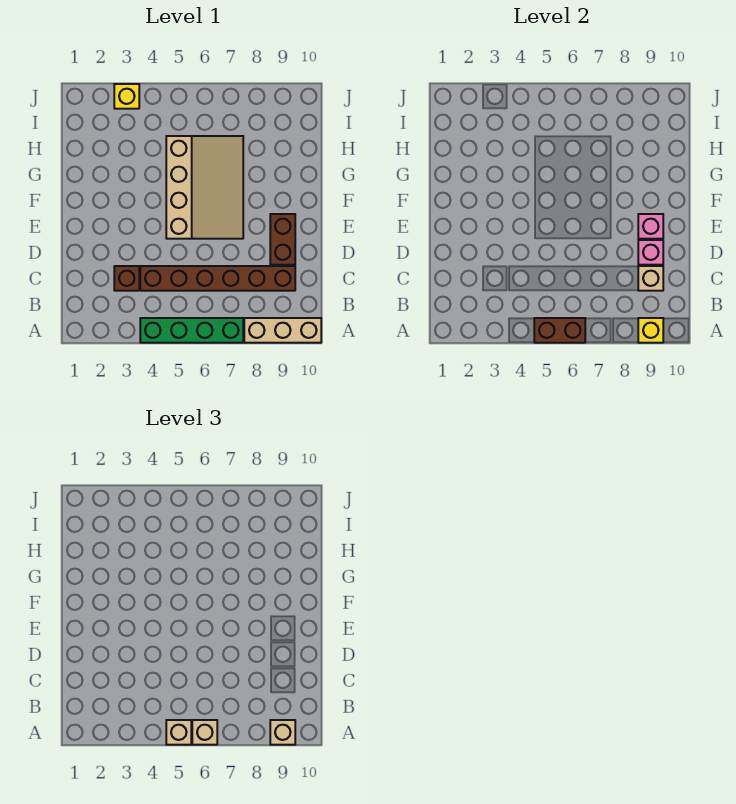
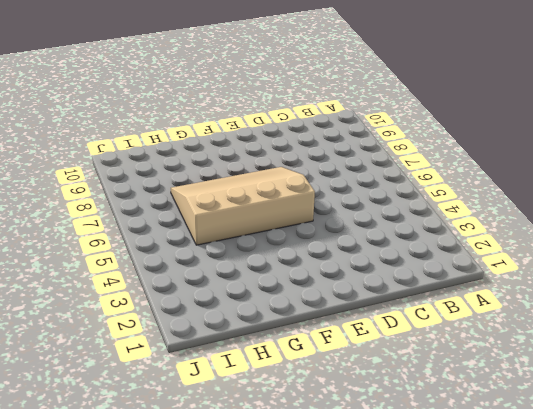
none -> green brick A4:A7 level 1
none -> tan brick A8:A10 level 1
none -> brown brick C3 level 1

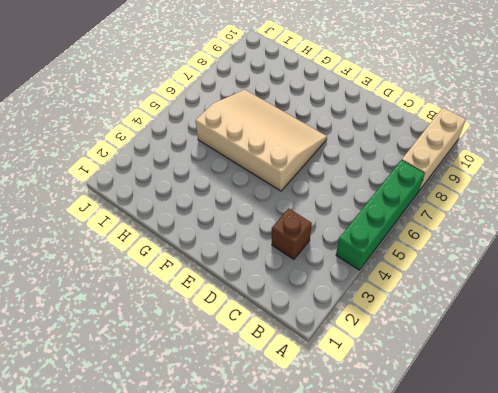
none -> brown brick C4:C9 level 1
none -> brown brick D9:E9 level 1
none -> yellow brick J3 level 1

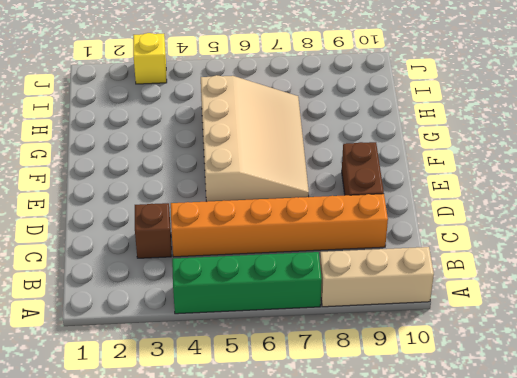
orange brick C4:C9 level 1 -> brown brick C4:C9 level 1
none -> brown brick A5:A6 level 2
none -> yellow brick A9 level 2
none -> tan brick C9 level 2

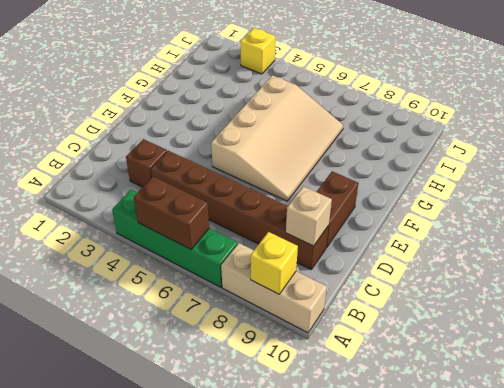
none -> pink brick D9 level 2
none -> pink brick E9 level 2
none -> tan brick A5 level 3

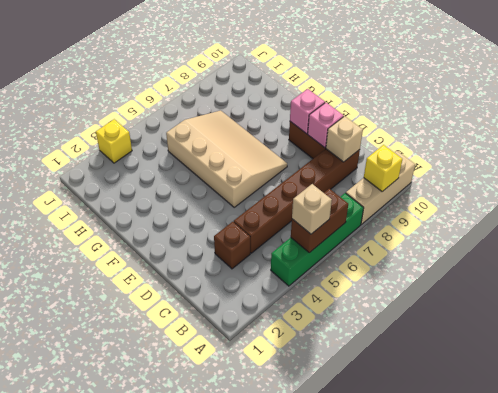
none -> tan brick A6 level 3
none -> tan brick A9 level 3

